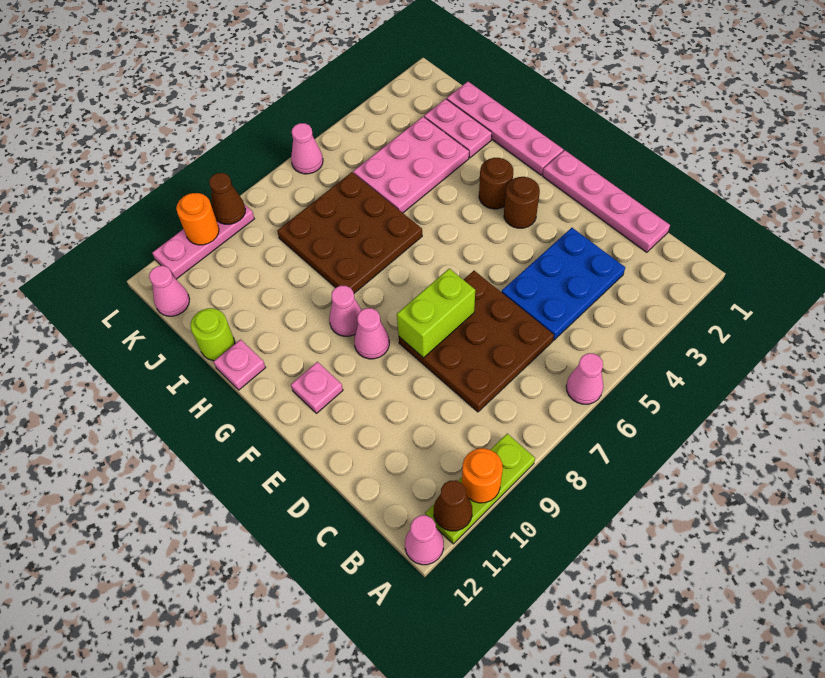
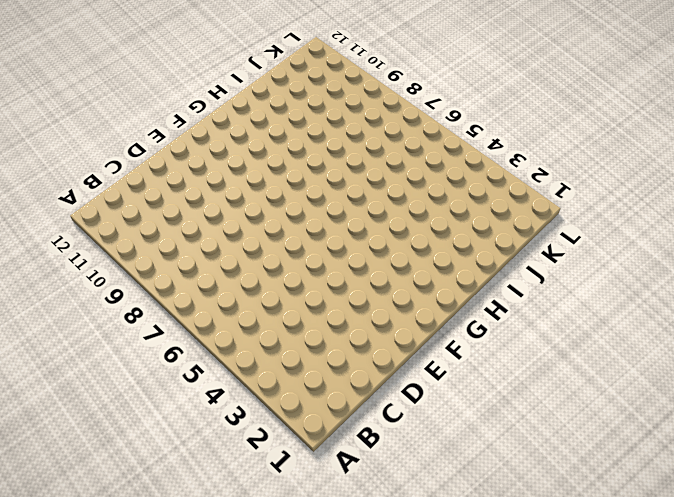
none -> pink cone A6 level 1
none -> lime plate A9:A11 level 1
none -> pink cone A12 level 1

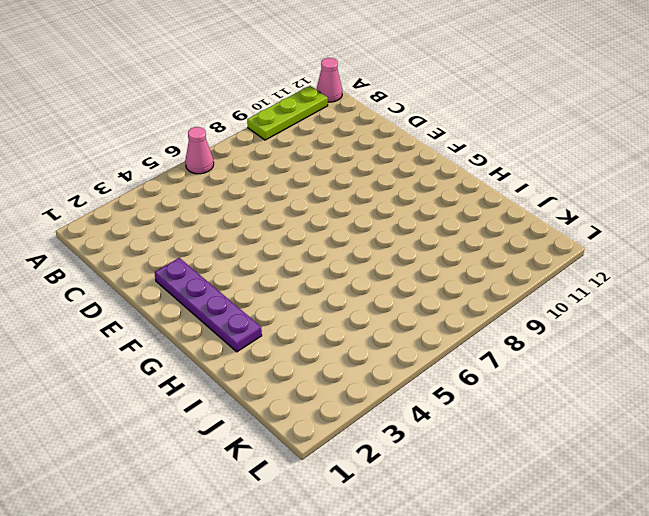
purple plate E2:H2 level 1 -> none
none -> pink plate C1:F1 level 1
none -> blue plate C3:D5 level 1
none -> brown plate C6:E8 level 1

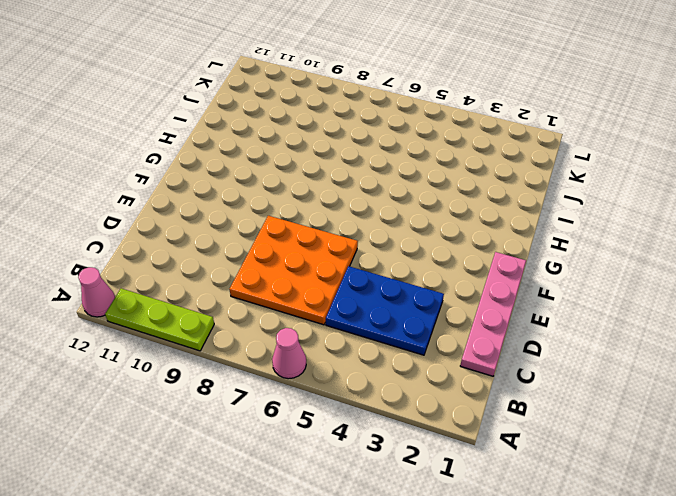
orange plate C6:E8 level 1 -> brown plate C6:E8 level 1
none -> brown round brick F3 level 1
none -> pink cone F9 level 1
none -> pink plate F11 level 1

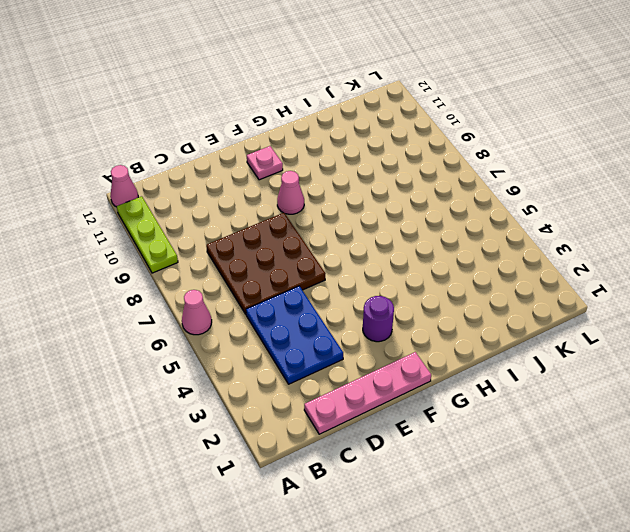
purple round brick F3 level 1 -> brown round brick F3 level 1
none -> pink plate G1:J1 level 1
none -> brown round brick G3 level 1
none -> pink cone G9 level 1

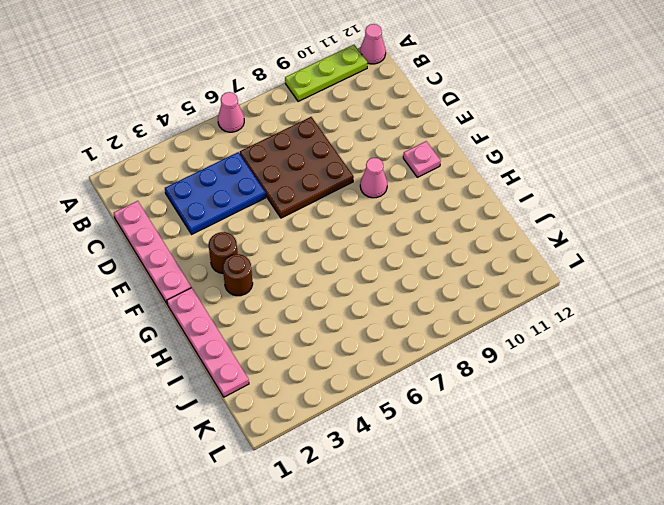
none -> pink cone G9 level 1
none -> brown plate H6:J8 level 1
none -> pink plate H12 level 1

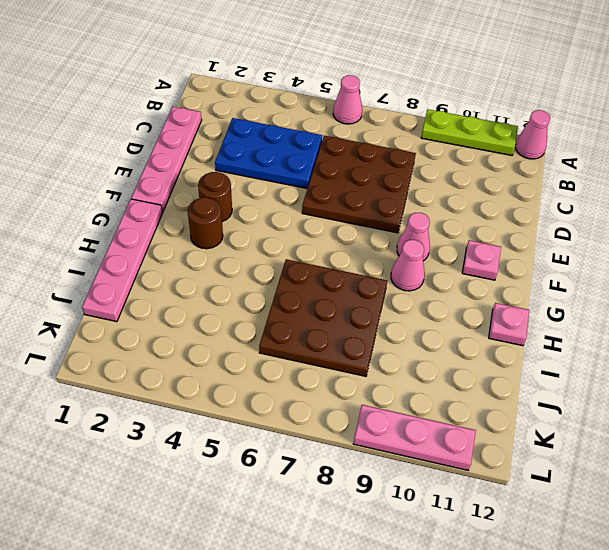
none -> pink plate I2:J2 level 1
none -> pink plate I3:J5 level 1
none -> lime round brick I12 level 1

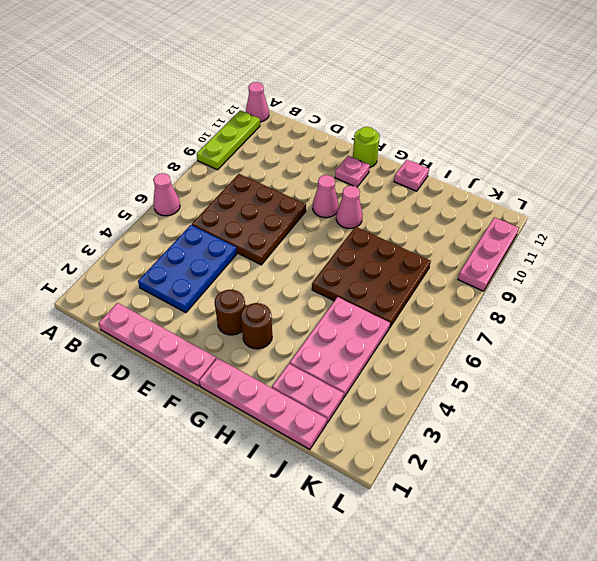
lime round brick F12 level 1 -> lime round brick I12 level 1
none -> pink cone K12 level 1
none -> pink cone L6 level 1
none -> orange round brick A10 level 2

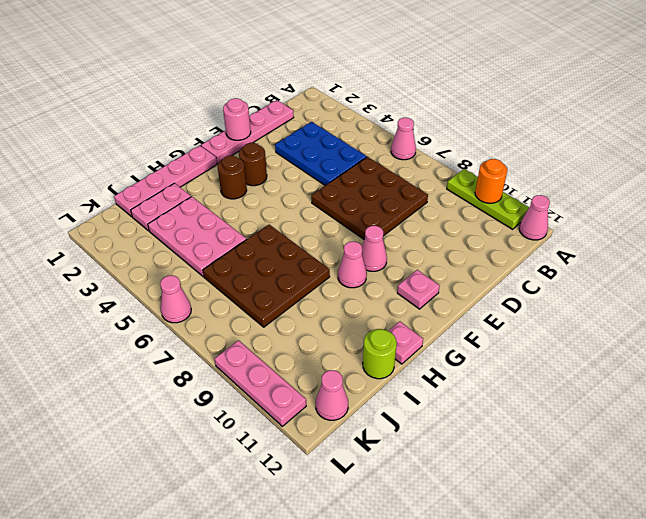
pink round brick E1 level 2 -> none
none -> brown cone A11 level 2
none -> lime brick E7:E8 level 2
none -> brown cone L9 level 2

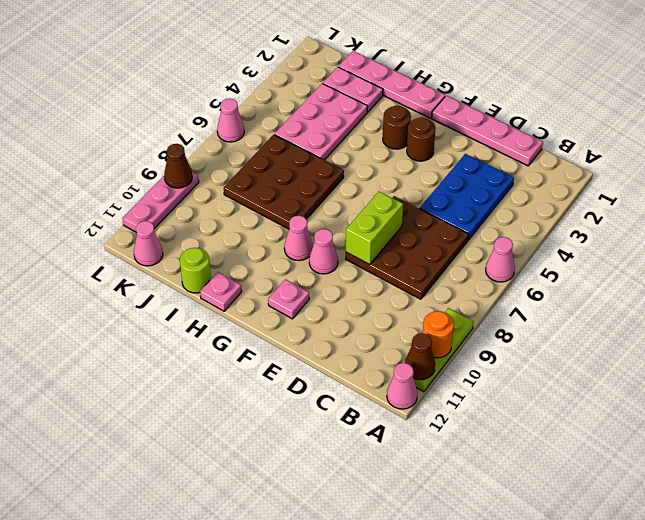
none -> orange round brick L10 level 2

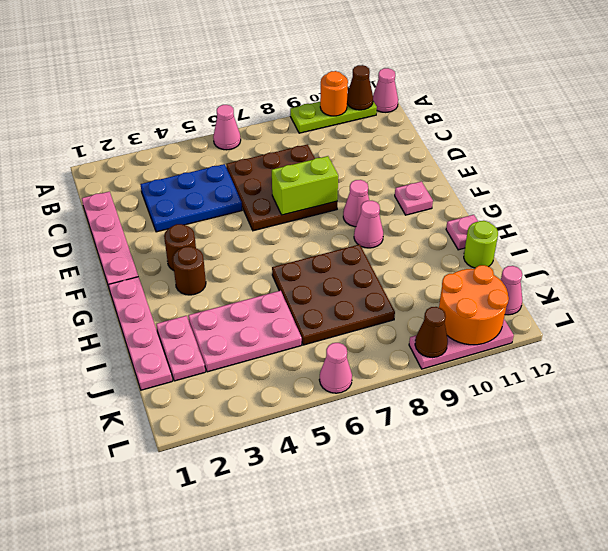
orange round brick K10:L11 level 2 -> orange round brick L10 level 2

